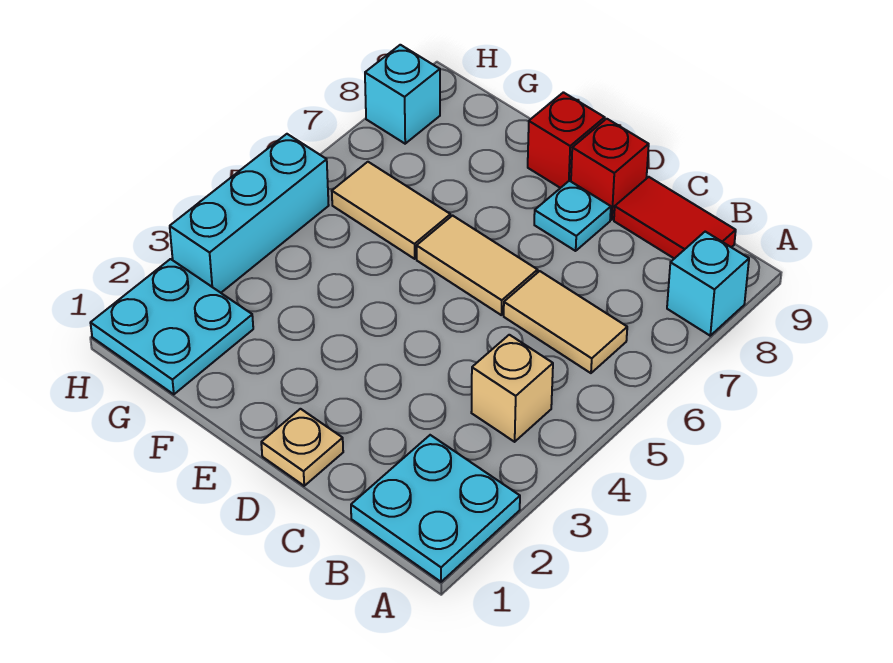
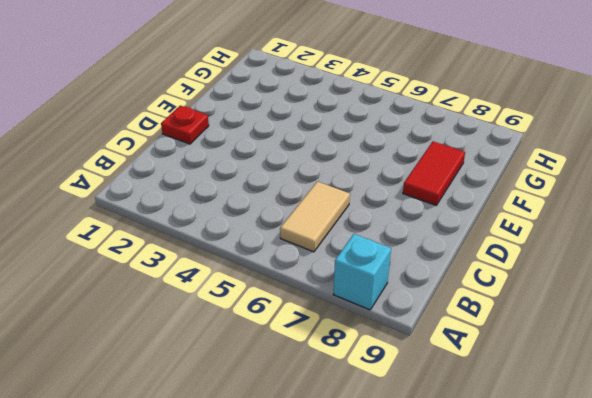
red plate D1 level 1 -> tan plate D1 level 1
red tile E8:F8 level 1 -> red tile B9:C9 level 1
none -> cyan plate A1:B2 level 1
none -> tan brick B4 level 1
none -> tan tile D6:E6 level 1

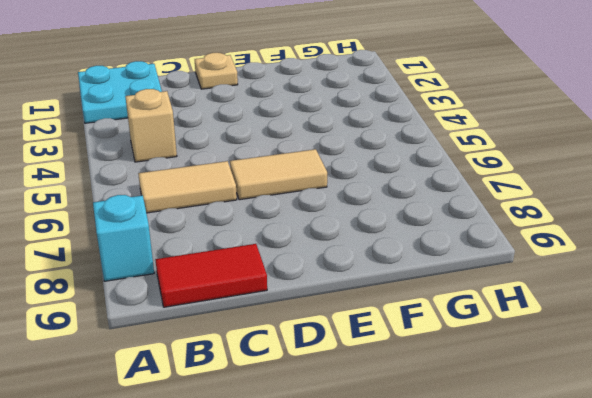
none -> cyan plate D8 level 1
none -> red brick D9 level 1
none -> red brick E9 level 1

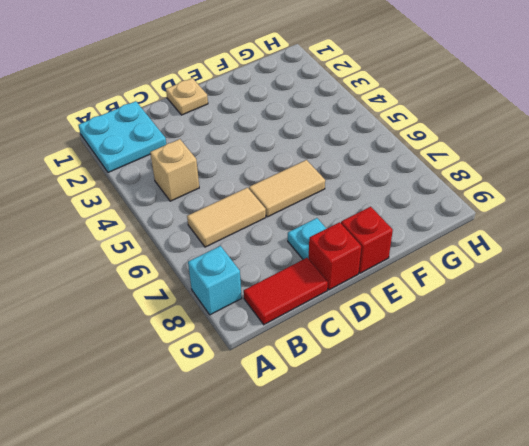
none -> tan tile F6:G6 level 1
none -> cyan plate G1:H2 level 1
none -> cyan brick H3:H5 level 1

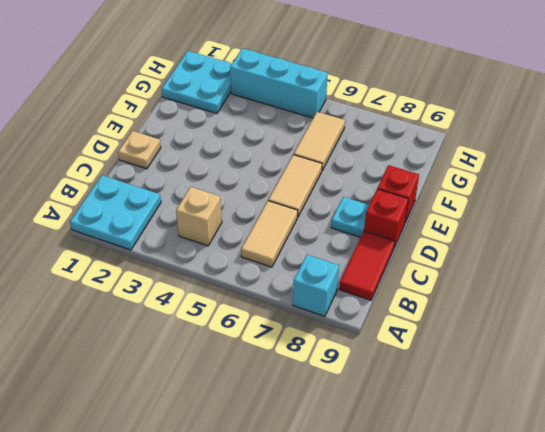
none -> cyan brick H8 level 1

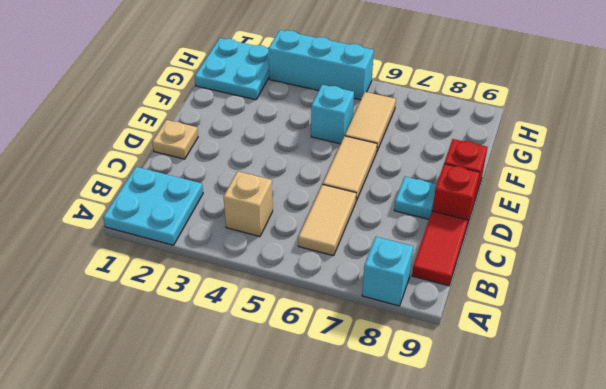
cyan brick F5 level 1 -> cyan brick H8 level 1

